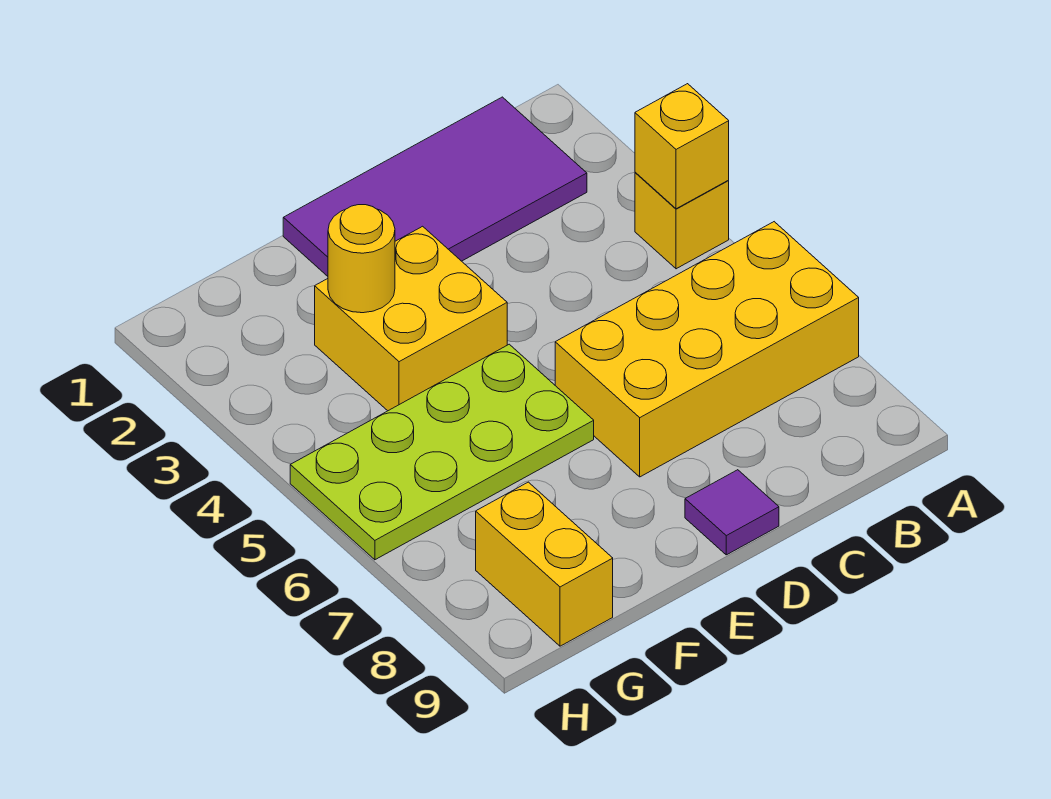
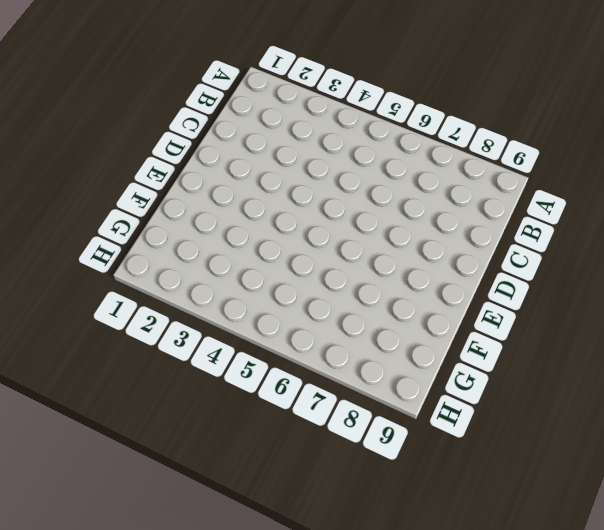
none -> yellow brick A4 level 1
none -> yellow brick A6:D7 level 1

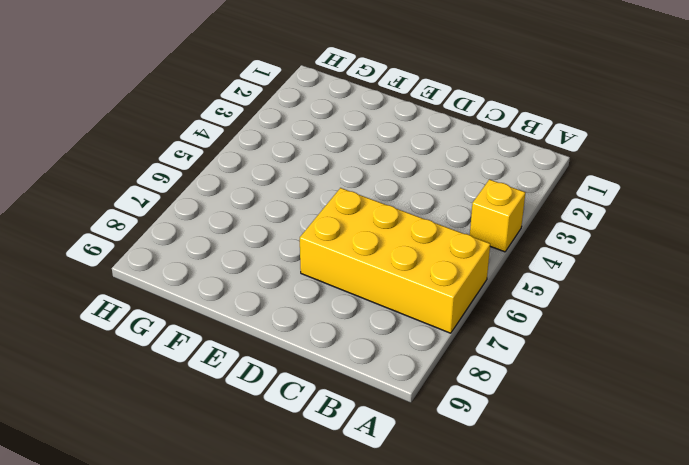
none -> purple tile B1:E2 level 1
none -> purple tile D9 level 1

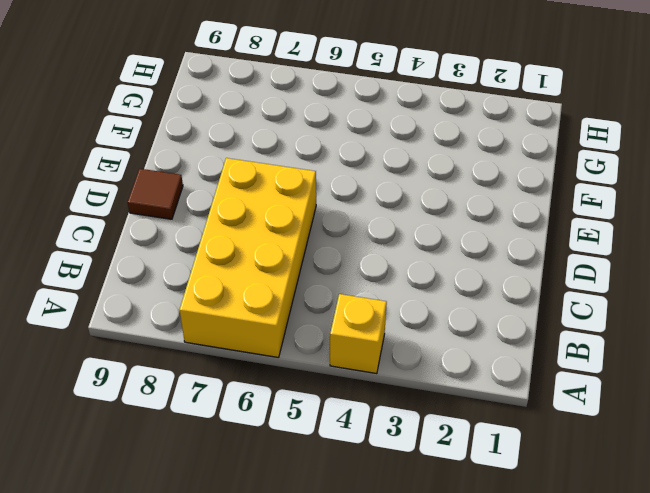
brown tile D9 level 1 -> purple tile D9 level 1
none -> purple tile B1:E2 level 1
none -> yellow brick E3:F4 level 1

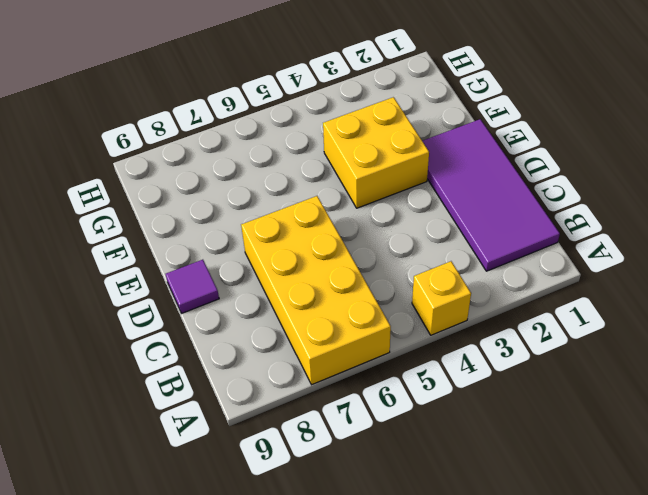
none -> lime plate E5:H6 level 1
none -> yellow brick G8:G9 level 1

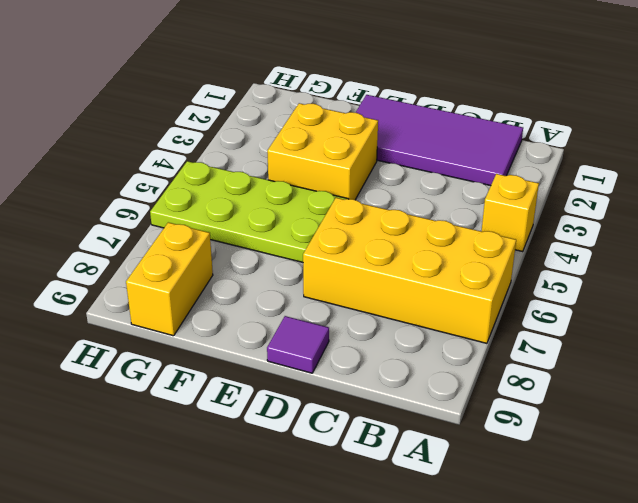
none -> yellow brick A4 level 2
none -> yellow round brick F3 level 2

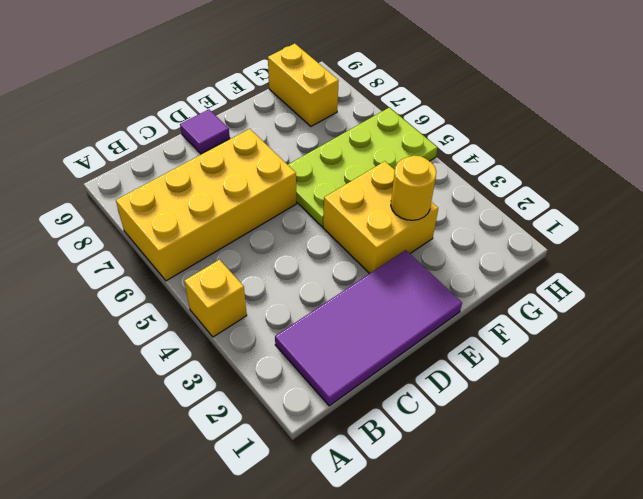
none -> yellow brick A4 level 2

